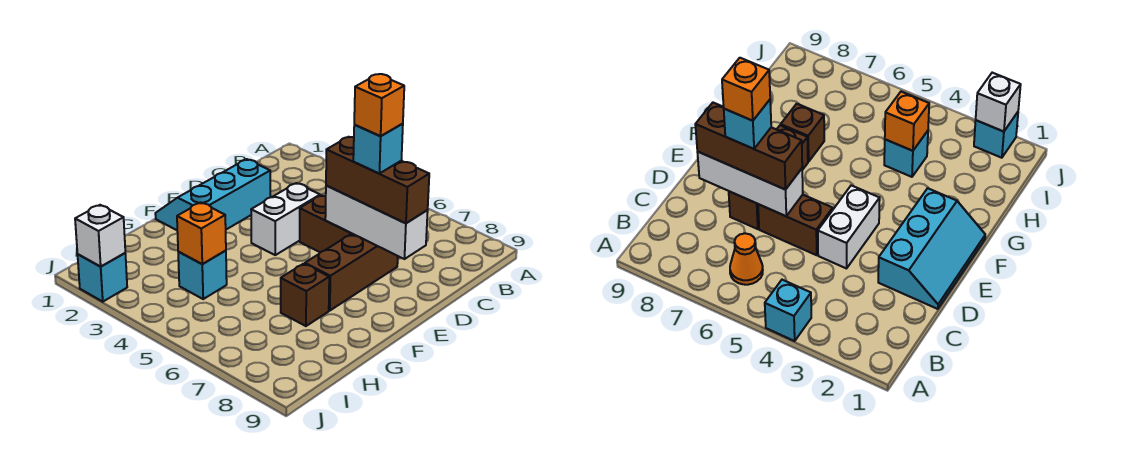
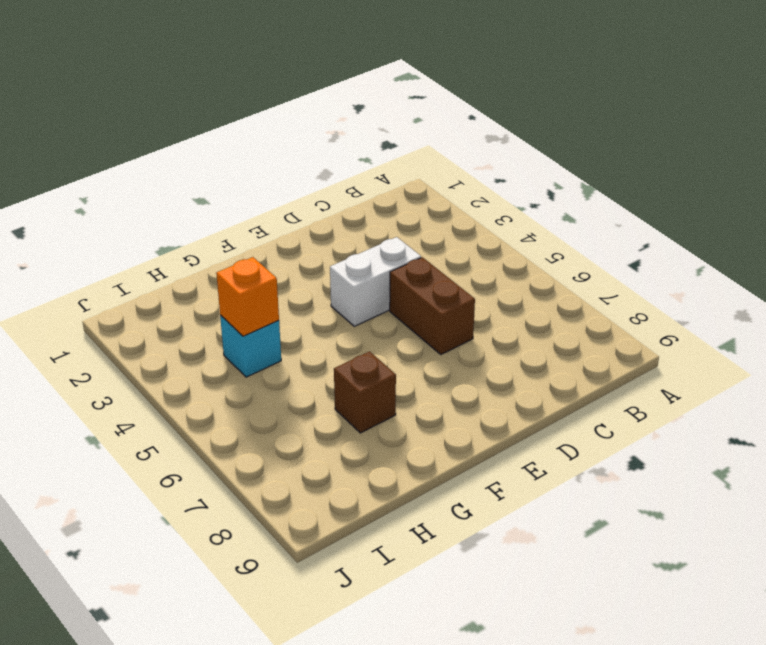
none -> cyan brick A4 level 1
none -> orange cone B6 level 1
none -> cyan slope D1:F2 level 1 top 2

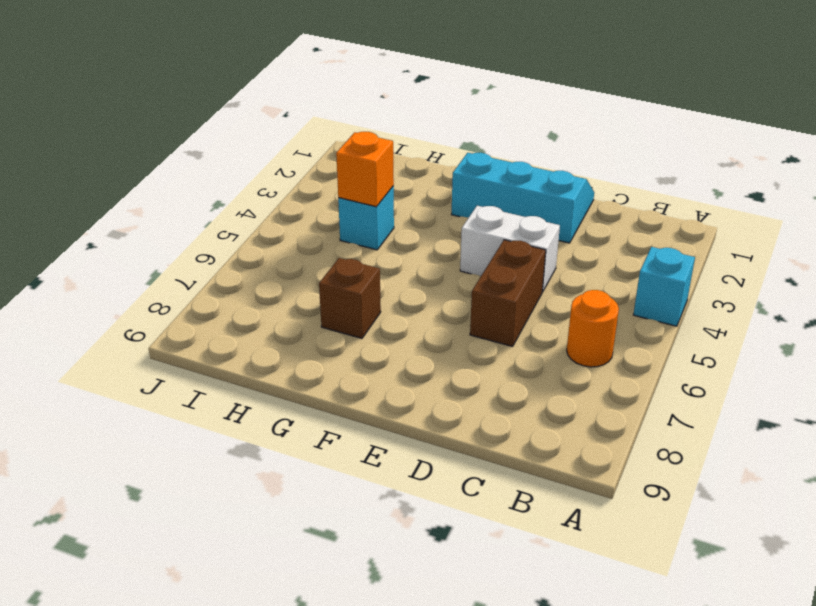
orange round brick B6 level 1 -> orange cone B6 level 1
none -> brown brick D7:F7 level 1
none -> cyan brick J2 level 1
none -> white brick D6:D8 level 2

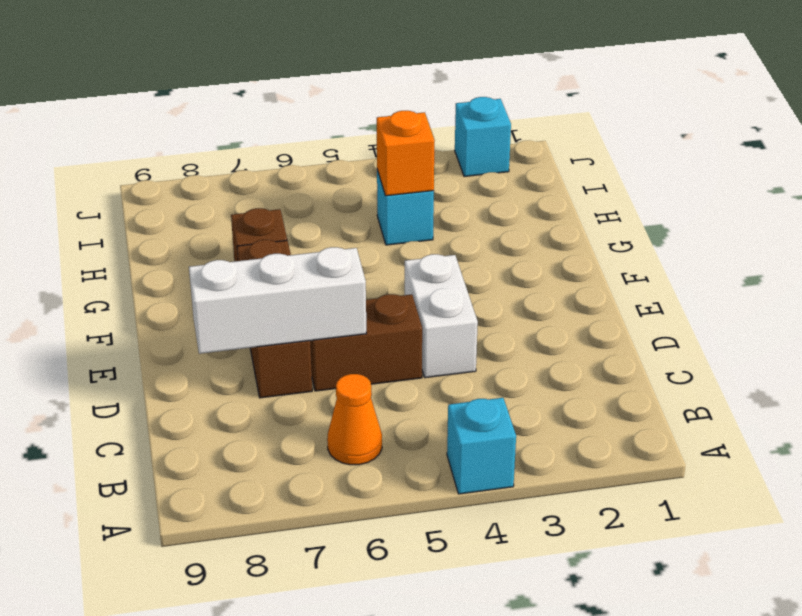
none -> cyan slope D1:F2 level 1 top 2
none -> white brick J2 level 2
none -> brown brick D6:D8 level 3

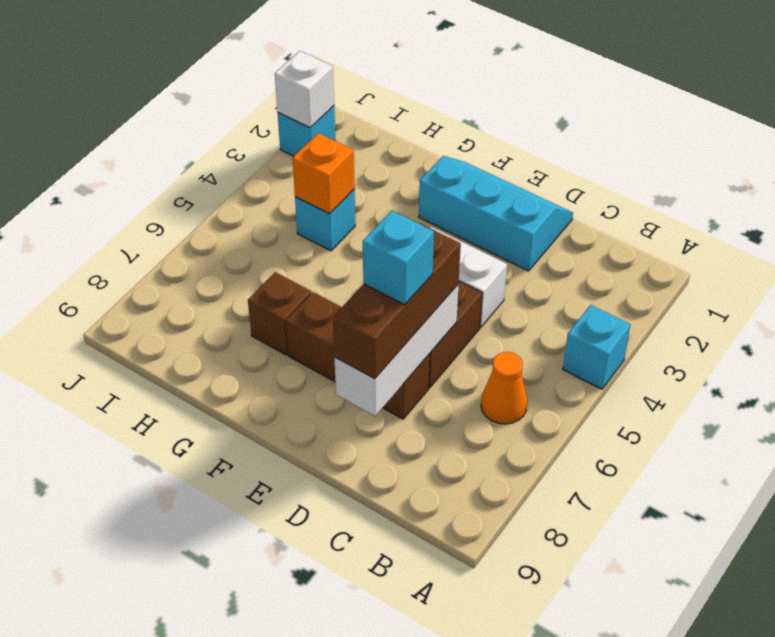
none -> orange brick D7 level 5

